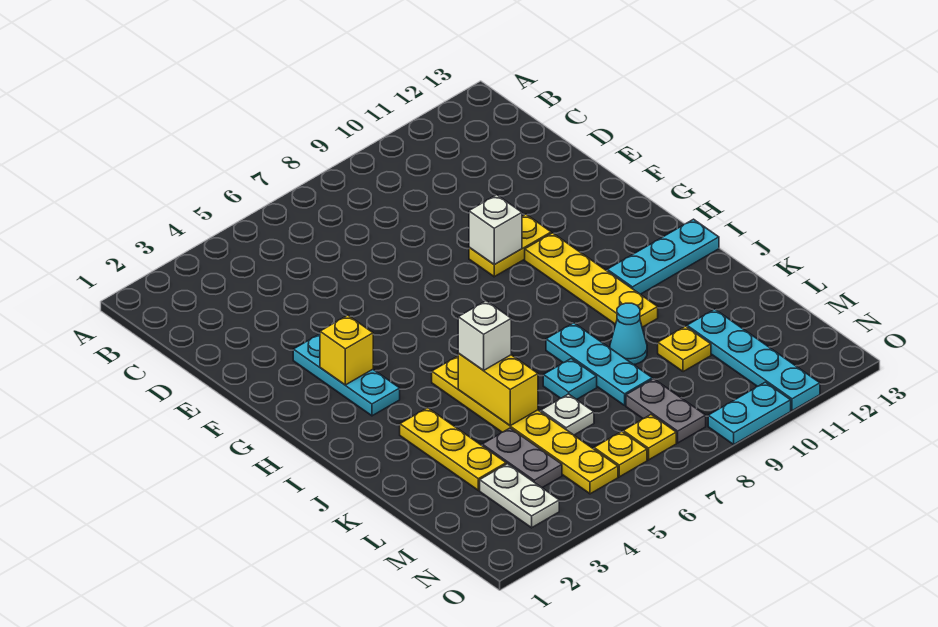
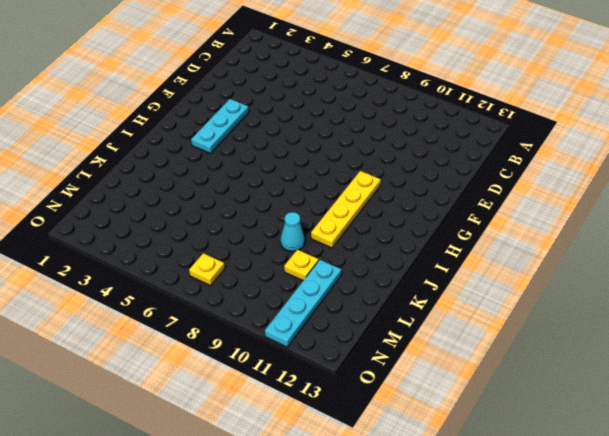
none -> yellow plate F9:F10 level 1
none -> yellow plate I5:N5 level 1
none -> cyan plate I11:I13 level 1

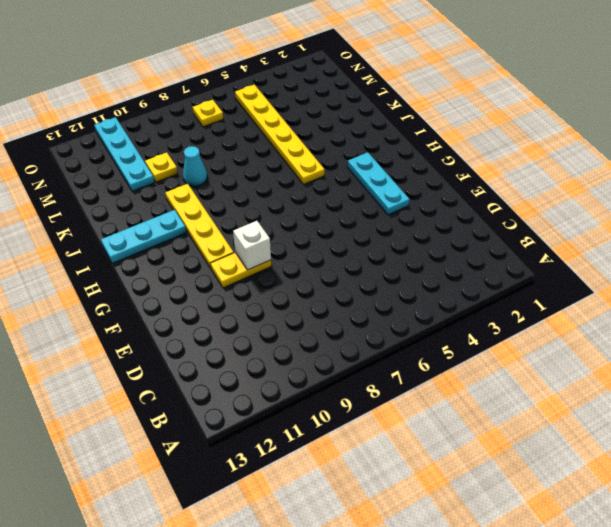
none -> yellow plate J3:L3 level 1
none -> cyan plate J8:L8 level 1
none -> cyan plate K7 level 1

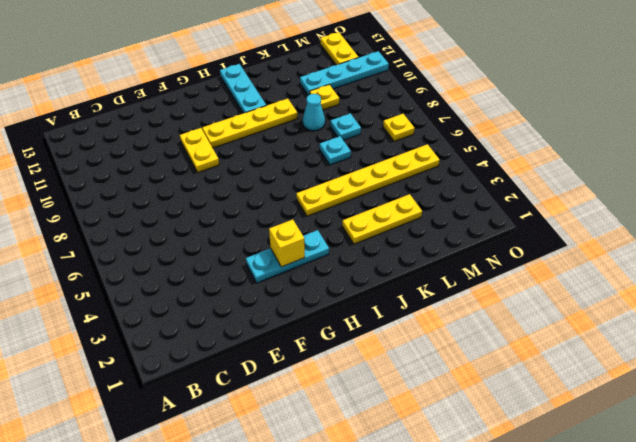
cyan plate L8 level 1 -> cyan plate J8:L8 level 1
yellow plate N12:N13 level 1 -> none
none -> grey plate L4:M4 level 1
none -> white plate L6 level 1
none -> white plate M3:N3 level 1

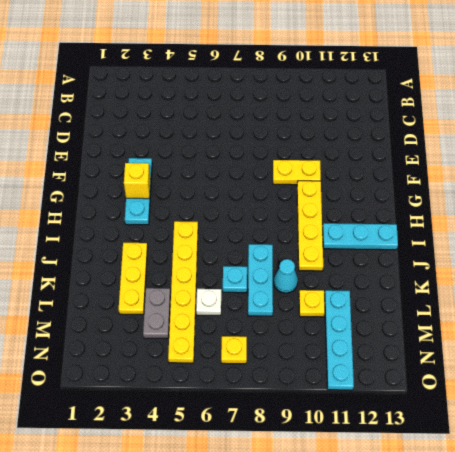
none -> white plate M3:N3 level 1
none -> grey plate M8:N8 level 1
none -> yellow plate N6 level 1

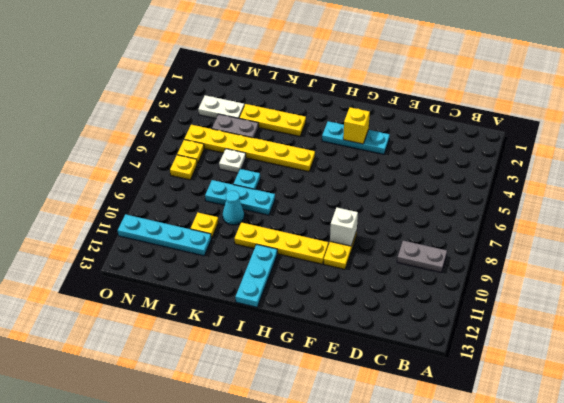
grey plate B9:C9 level 1 -> grey plate M8:N8 level 1
none -> cyan plate O9:O10 level 1
none -> yellow brick J5:K5 level 2
none -> white brick J5 level 3

